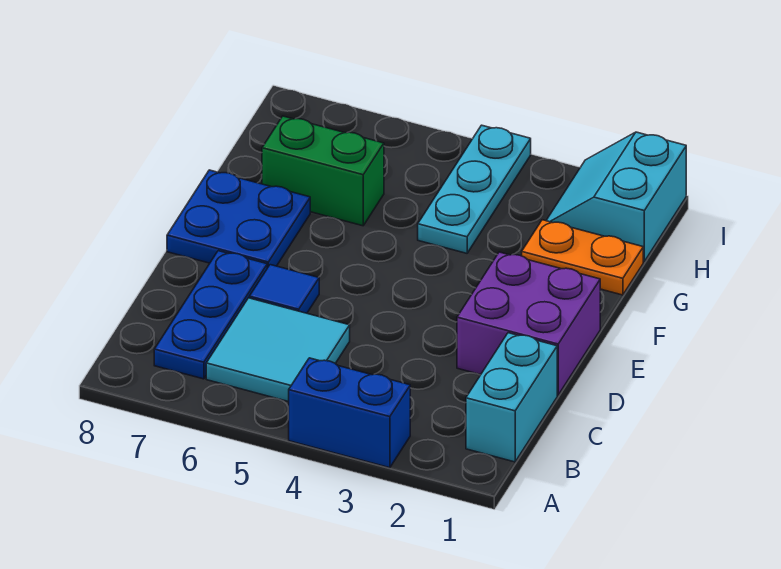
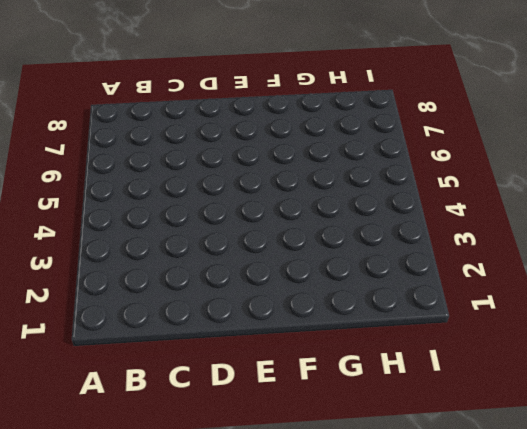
none -> blue brick A3:A4 level 1
none -> cyan brick B1:C1 level 1

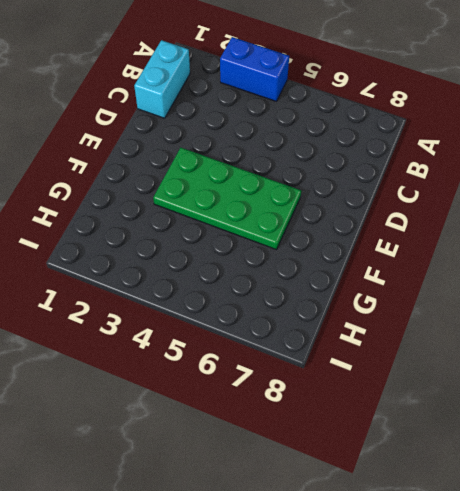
green plate E3:F6 level 1 -> none
none -> cyan tile B5:C6 level 1
none -> blue plate B7:D7 level 1

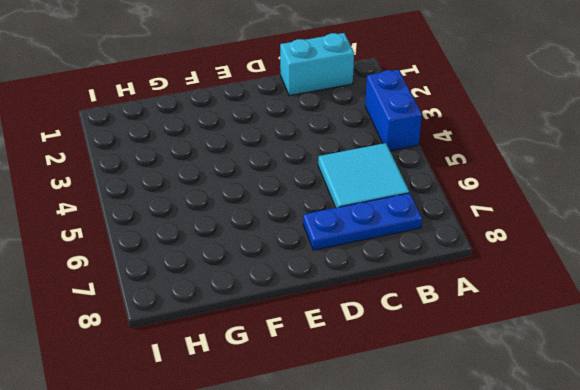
none -> purple brick D1:E2 level 1
none -> blue tile D6 level 1

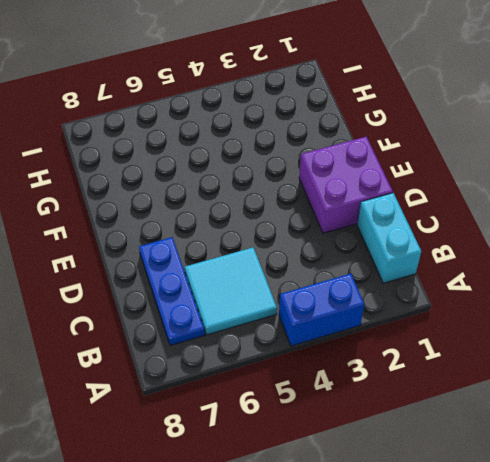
none -> blue tile D6 level 1
none -> blue plate E7:F8 level 1

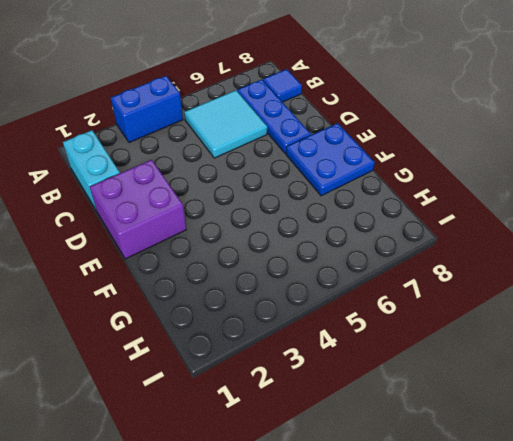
blue tile B8 level 1 -> blue tile D6 level 1
none -> orange plate G1:G2 level 1
none -> cyan plate G4:I4 level 1

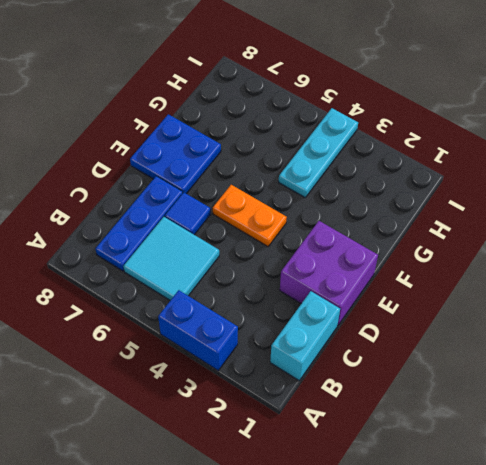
orange plate E4:E5 level 1 -> orange plate G1:G2 level 1
none -> green brick G6:G7 level 1
none -> cyan slope H1:I2 level 1 top 1

